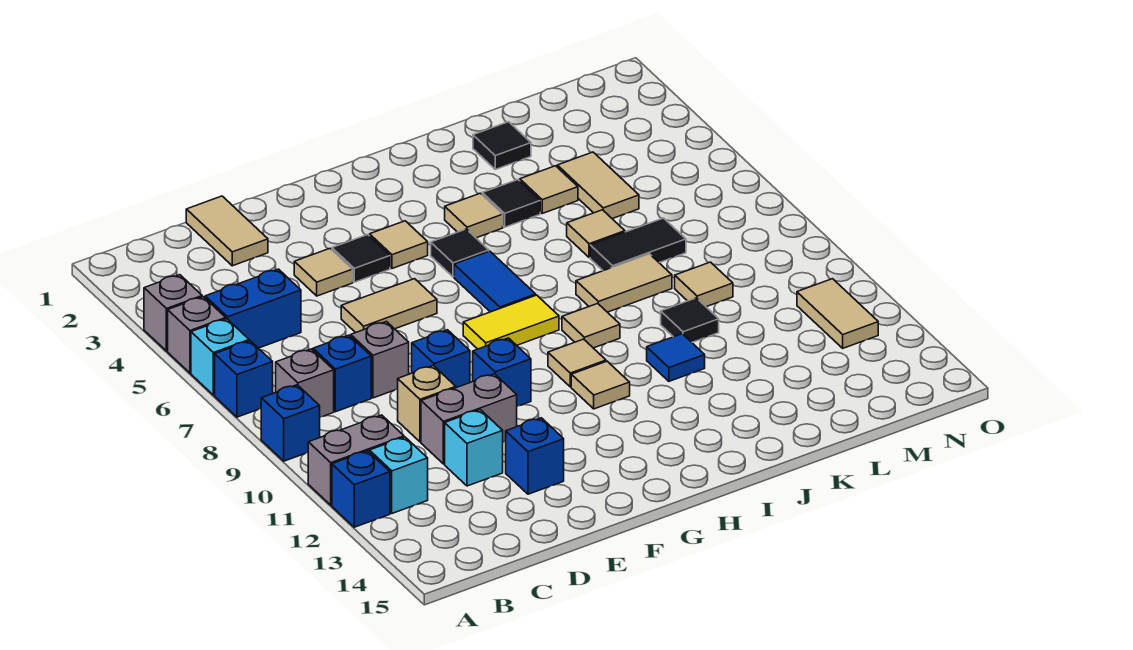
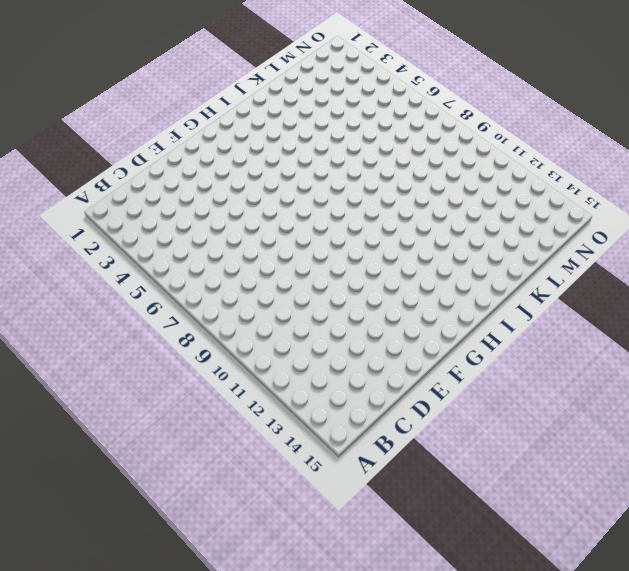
none -> grey brick A4 level 1
none -> grey brick A5 level 1
none -> cyan brick A6 level 1
none -> blue brick A7 level 1

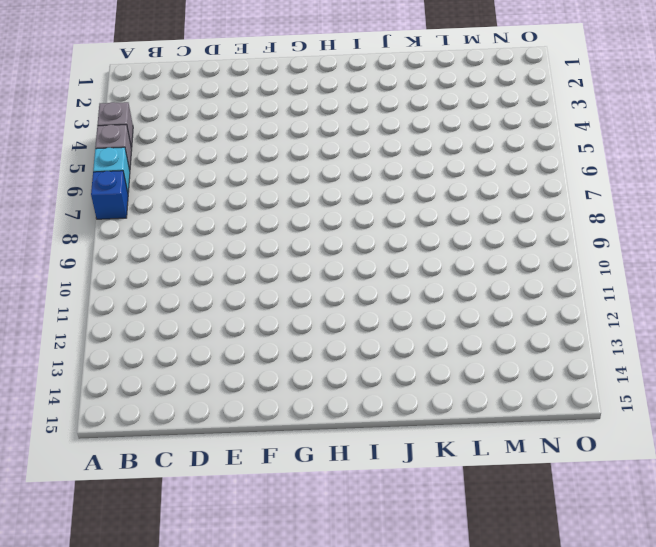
none -> blue brick A9 level 1
none -> grey brick A11:B11 level 1
none -> blue brick A12 level 1
none -> blue brick B5:C5 level 1

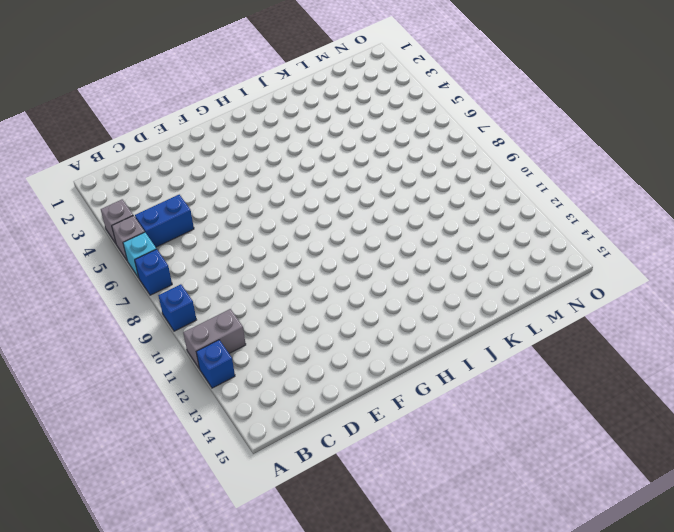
none -> grey brick B8 level 1
none -> cyan brick B12 level 1
none -> blue brick C8 level 1
none -> tan tile D1:D2 level 1

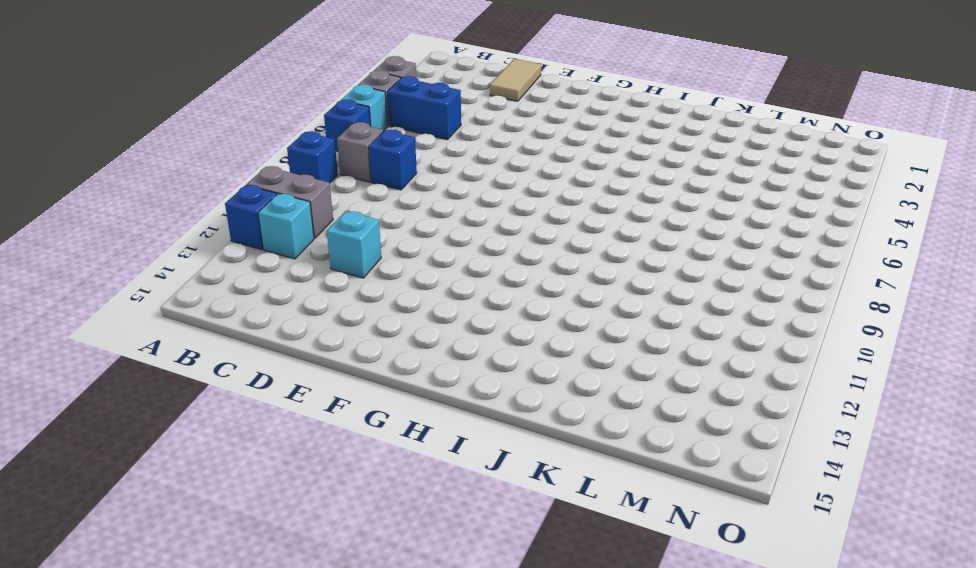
none -> grey brick D8 level 1
none -> tan brick D10 level 1
none -> grey brick D11:E11 level 1
none -> tan tile E4 level 1

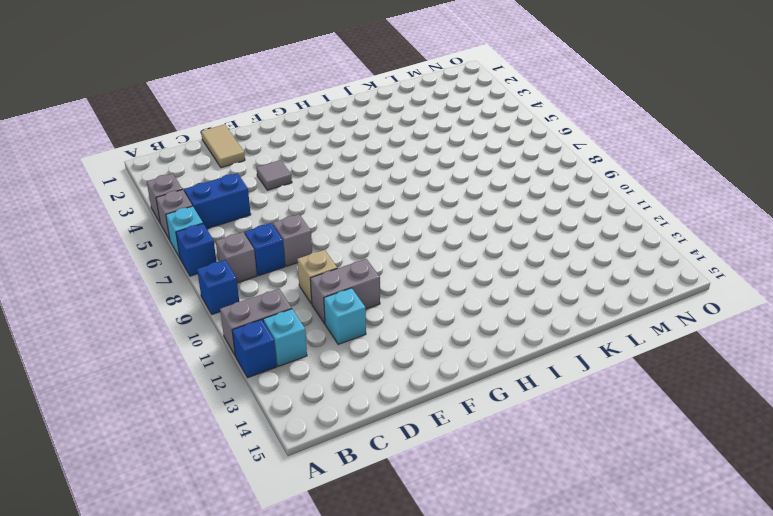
grey tile E4 level 1 -> tan tile E4 level 1
none -> tan tile E6:F6 level 1
none -> blue brick E9 level 1
none -> blue brick E13 level 1
none -> black tile F4 level 1

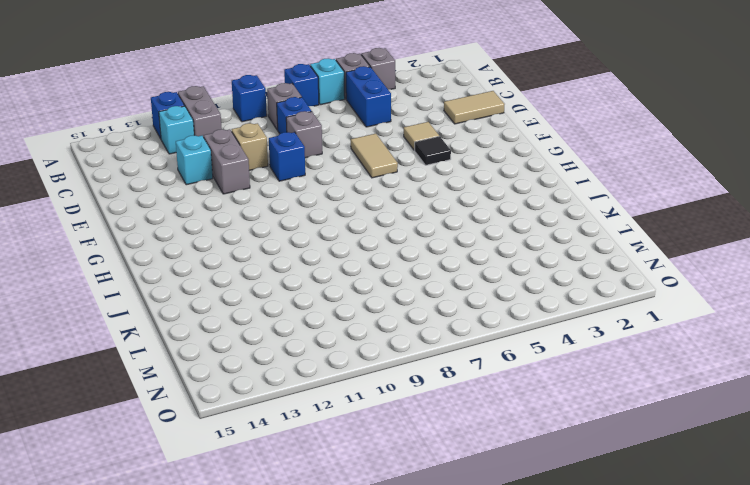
none -> blue brick E13 level 1
none -> blue brick F10 level 1
none -> tan tile G4 level 1
none -> yellow tile G8:H8 level 1

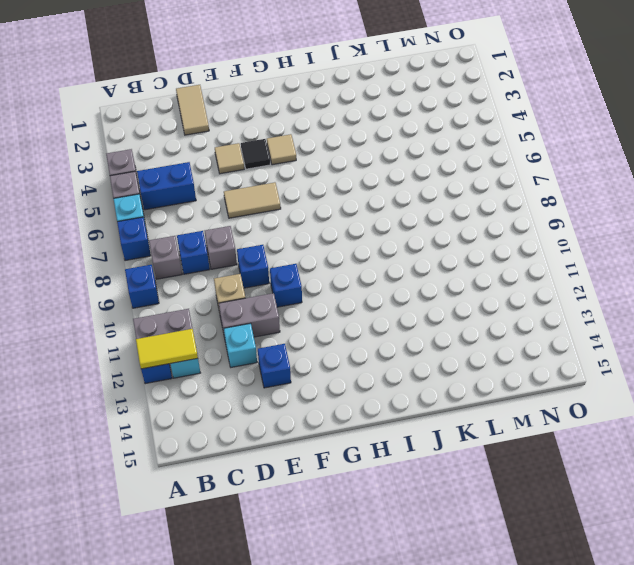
yellow tile A12:B12 level 2 -> yellow tile G8:H8 level 1
none -> black tile H5 level 1
none -> blue tile H6:H7 level 1
none -> tan tile H10 level 1
none -> tan tile H11 level 1

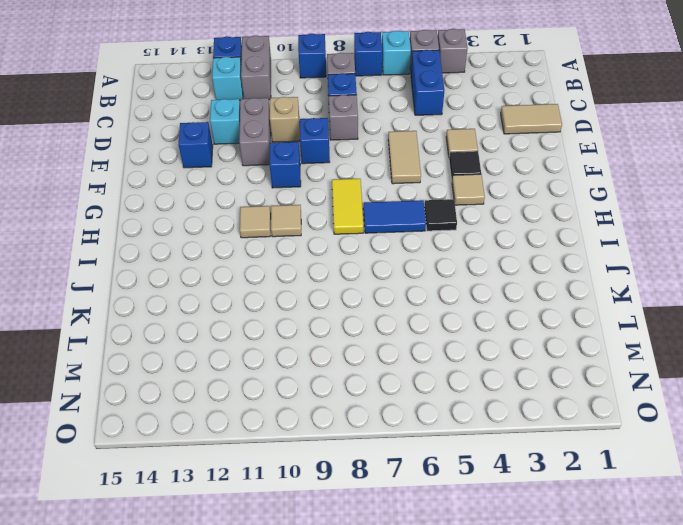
none -> tan tile I4 level 1
none -> tan tile I9 level 1
none -> black tile J4 level 1
none -> tan tile J8:K8 level 1

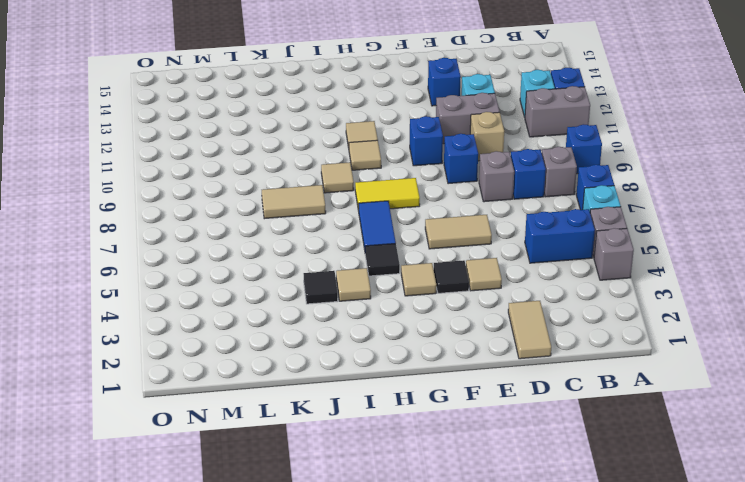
none -> blue tile J11 level 1
none -> black tile K2 level 1
none -> tan tile K4 level 1
none -> tan tile K6 level 1

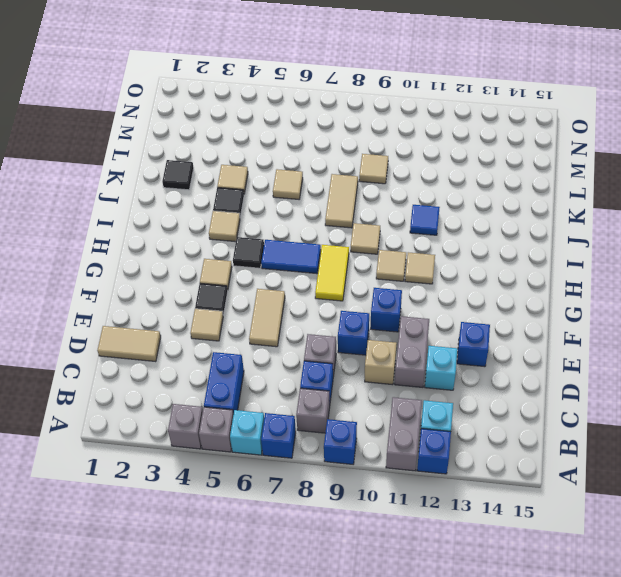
none -> black tile K7:L7 level 1
none -> black tile K10 level 1
none -> tan tile L4:L5 level 1
none -> tan tile N11:N12 level 1

